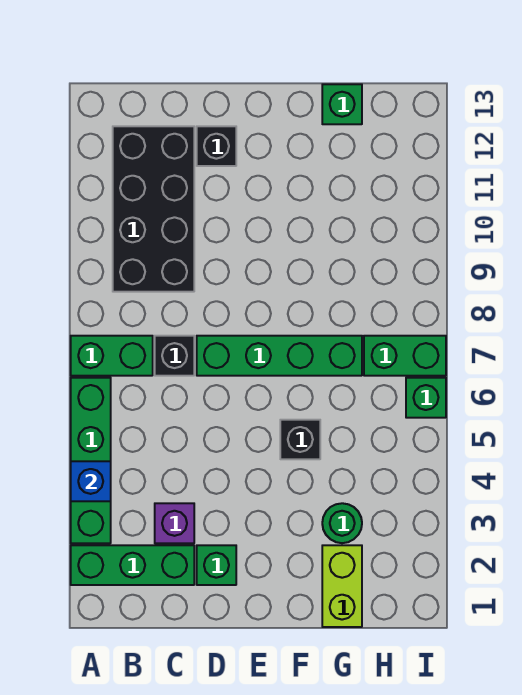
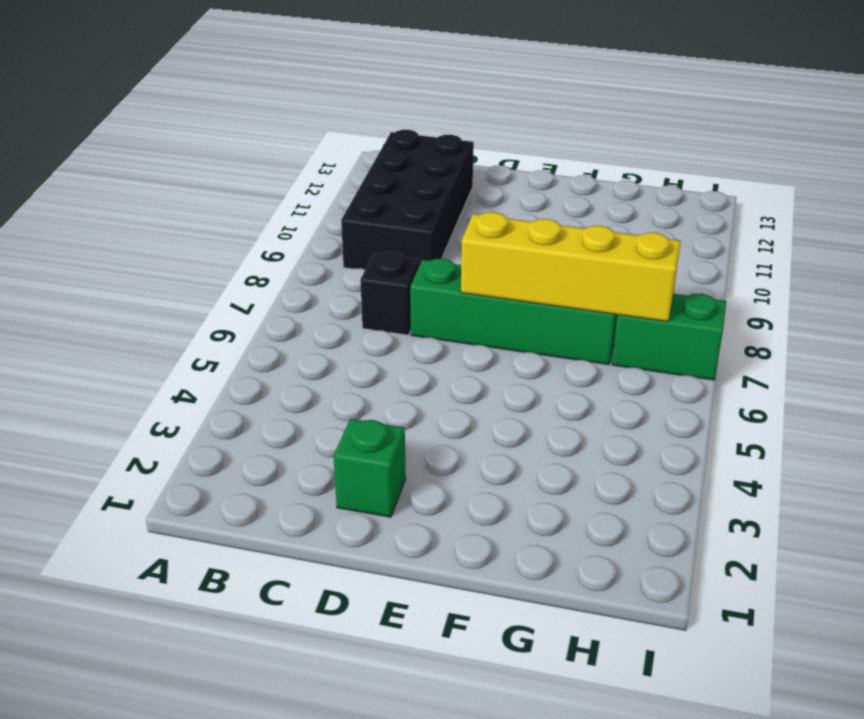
yellow brick E7:H7 level 2 -> none
none -> green brick A2:C2 level 1
none -> green brick A3:A6 level 1
none -> green brick A7:B7 level 1

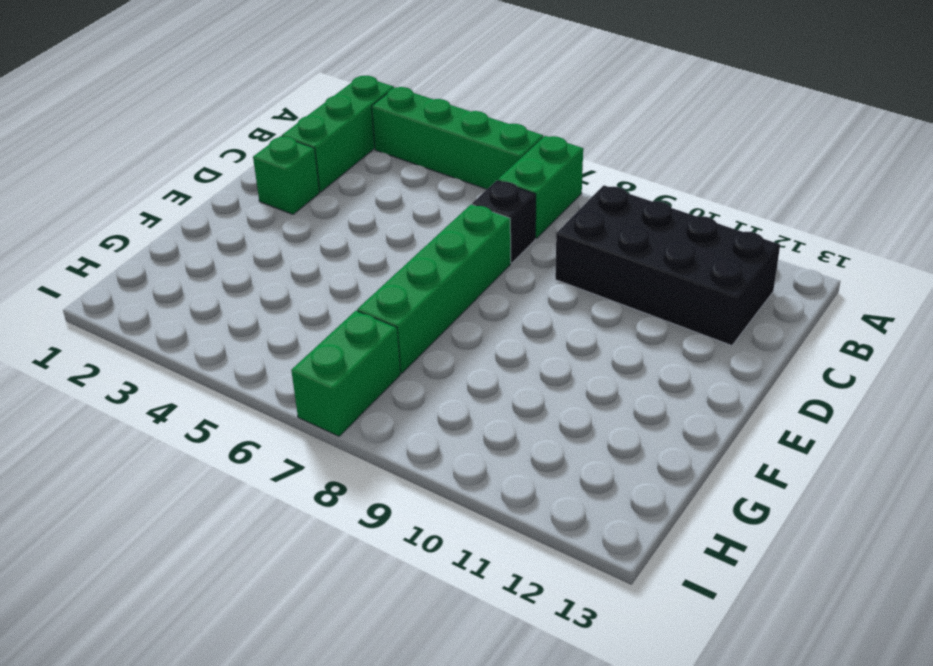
none -> purple brick C3 level 1
none -> black brick D12 level 1
none -> black brick F5 level 1

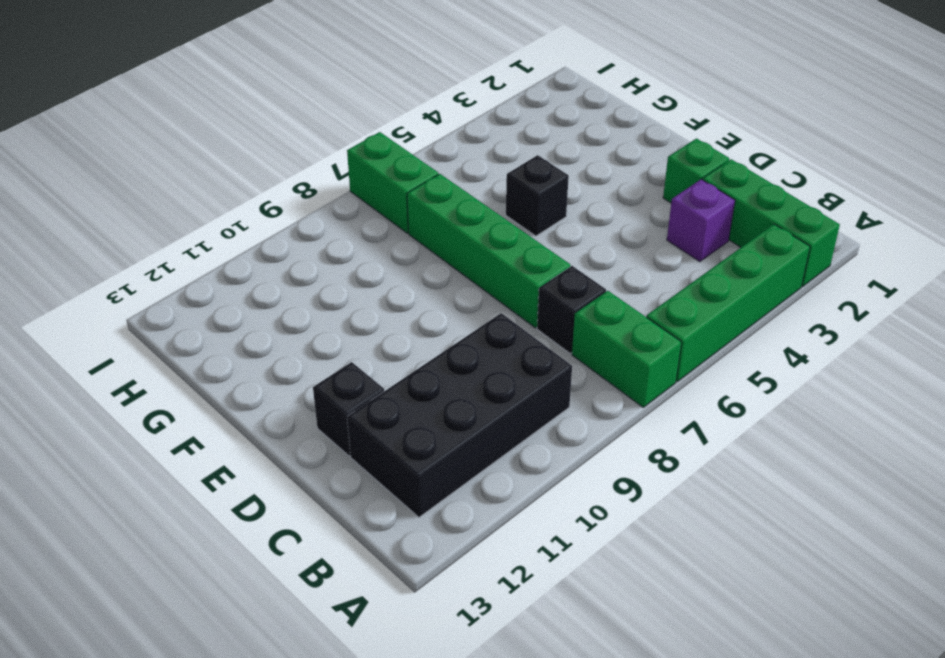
none -> lime brick G1:G2 level 1
none -> green round brick G3 level 1
none -> green brick G13 level 1

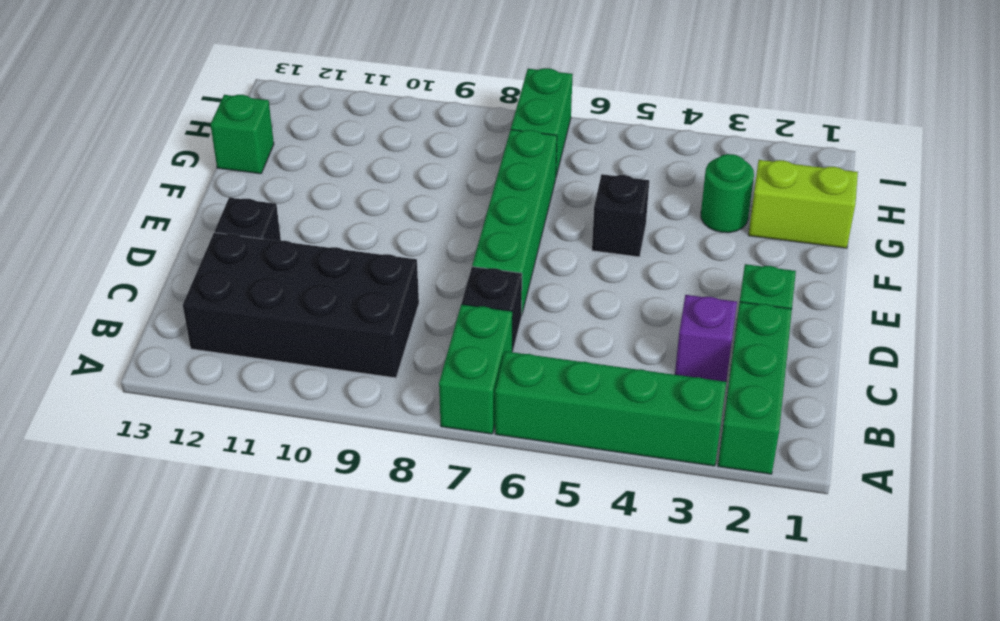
none -> green brick I6 level 1
none -> blue brick A4 level 2

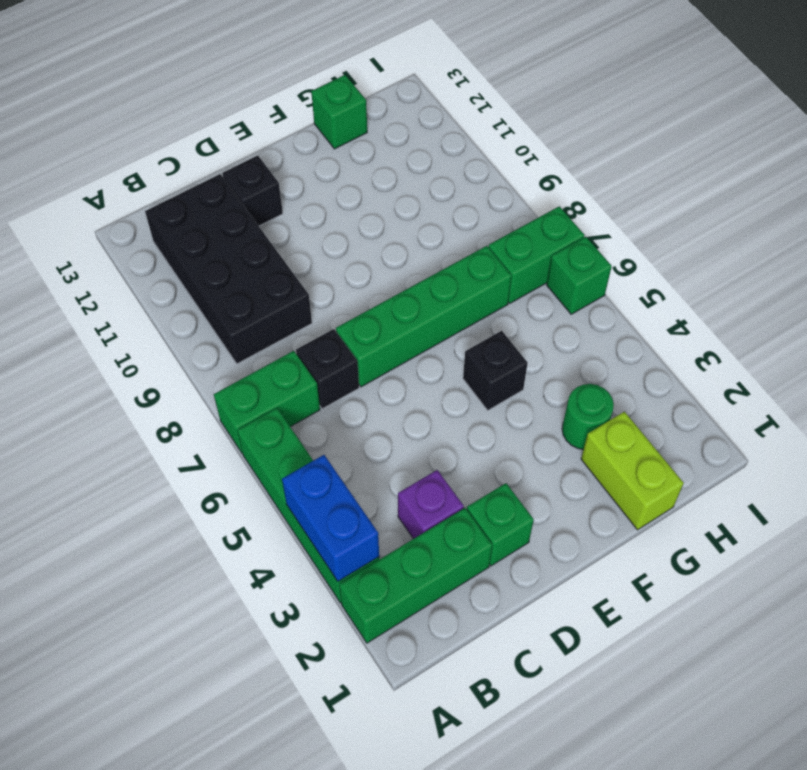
blue brick A3:A4 level 2 -> blue brick A4 level 2

